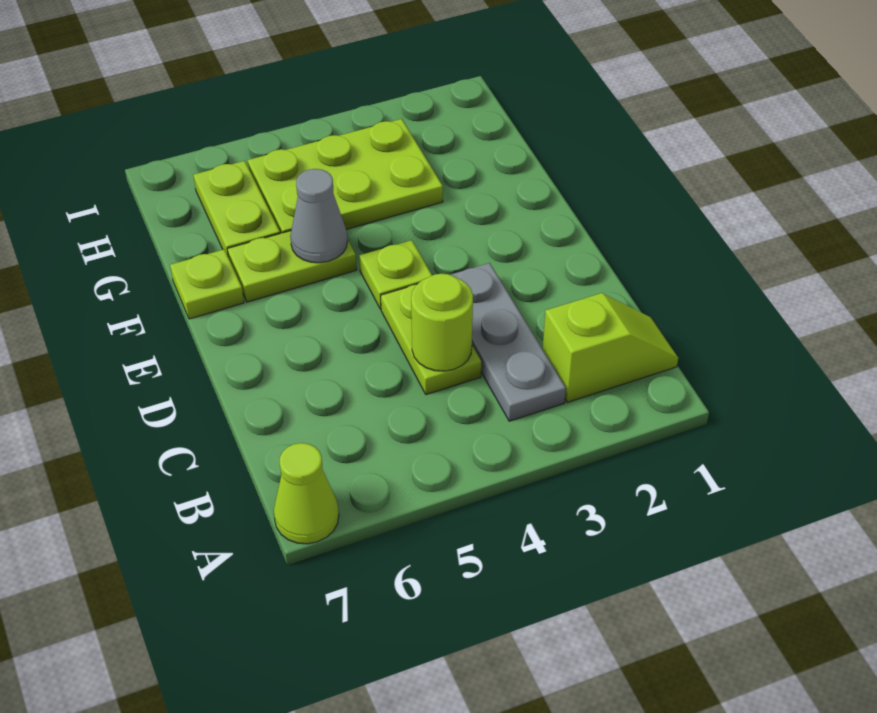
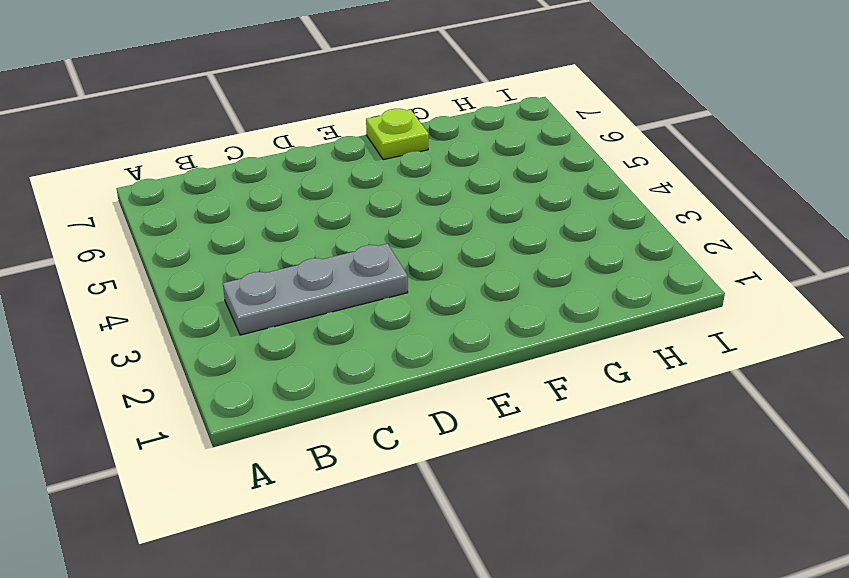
none -> lime cone A7 level 1
none -> lime slope B1:B2 level 1 top 2

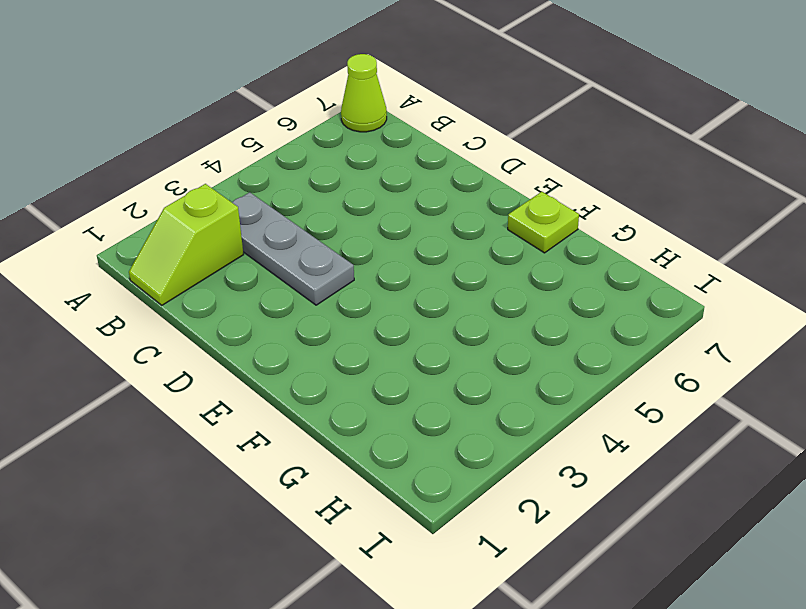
none -> lime plate C4:D4 level 1
none -> lime plate E4 level 1

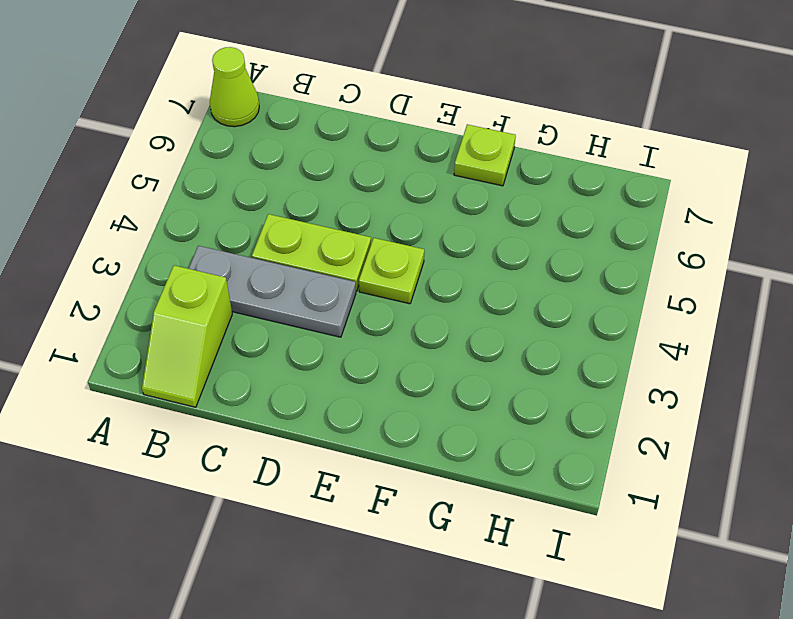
none -> lime plate F5:F6 level 1
none -> lime plate G3:H5 level 1

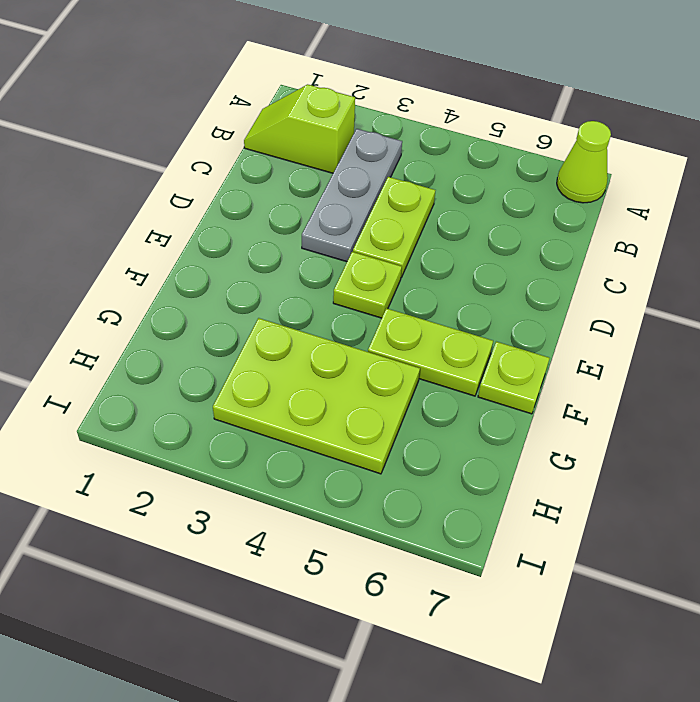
none -> lime plate G6:H6 level 1
none -> lime round brick C4 level 2

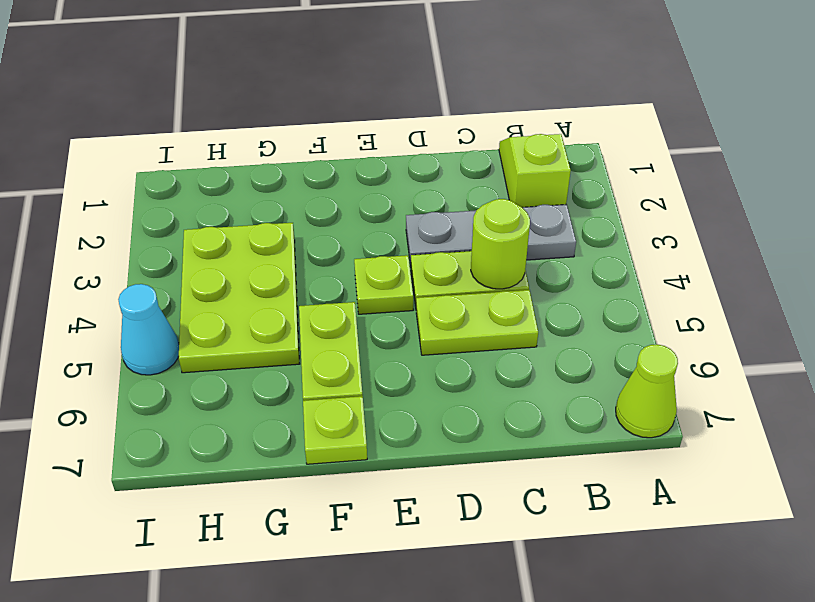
lime plate C5:D5 level 1 -> lime plate G6:H6 level 1
cyan cone I5 level 1 -> none
none -> grey cone F5 level 2

